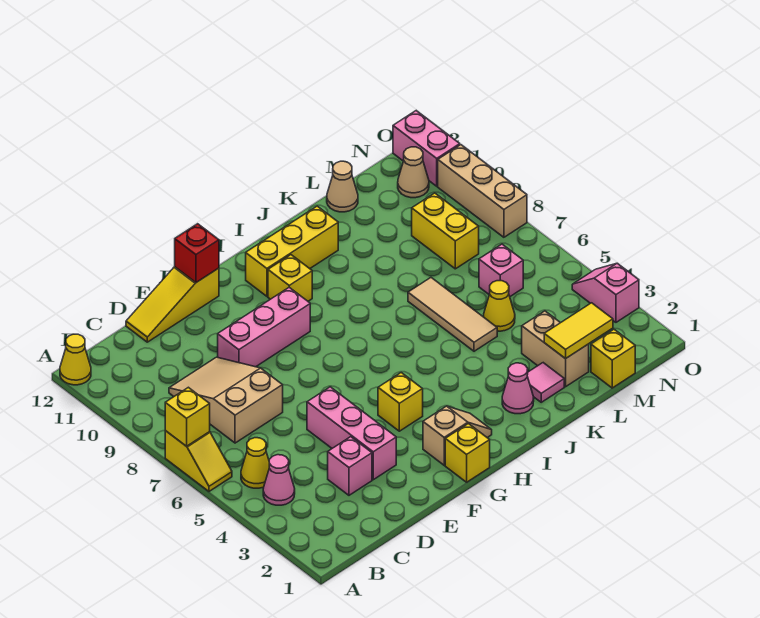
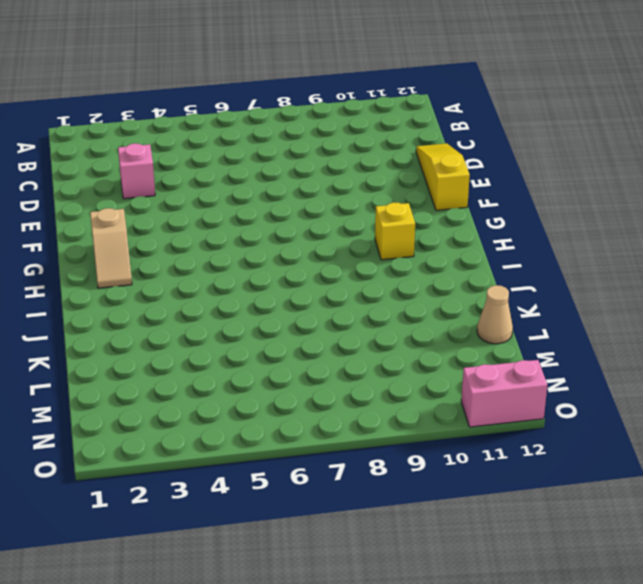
none -> yellow slope A6:A7 level 1 top 7
none -> yellow cone A12 level 1
none -> pink cone B4 level 1
none -> yellow cone B5 level 1

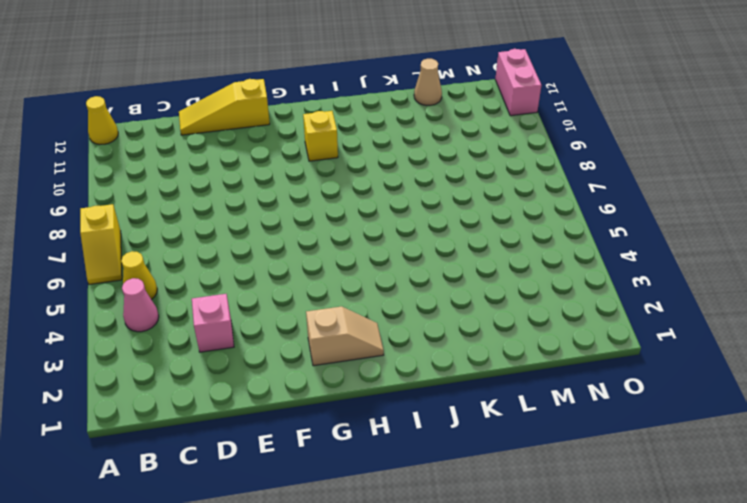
none -> tan slope C7:D9 level 1 top 7
none -> pink brick E3:E5 level 1
none -> pink brick E9:G9 level 1
none -> yellow brick G1 level 1

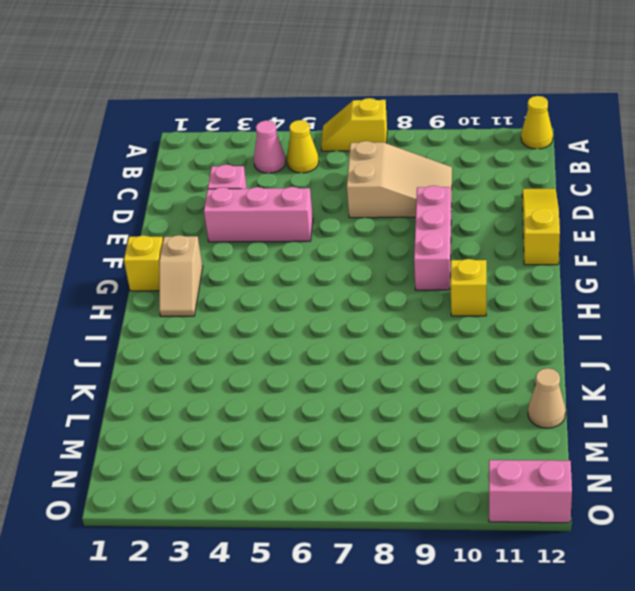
none -> yellow brick G4 level 1
none -> yellow brick H11:J11 level 1
none -> pink cone J2 level 1
none -> pink tile K2 level 1

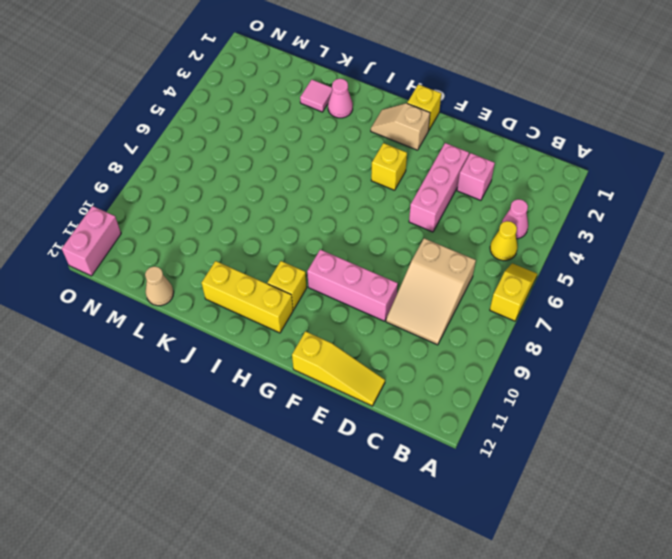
none -> yellow cone A12 level 1
none -> tan tile K5:K7 level 1
none -> tan brick L2:L3 level 1
none -> yellow cone L5 level 1

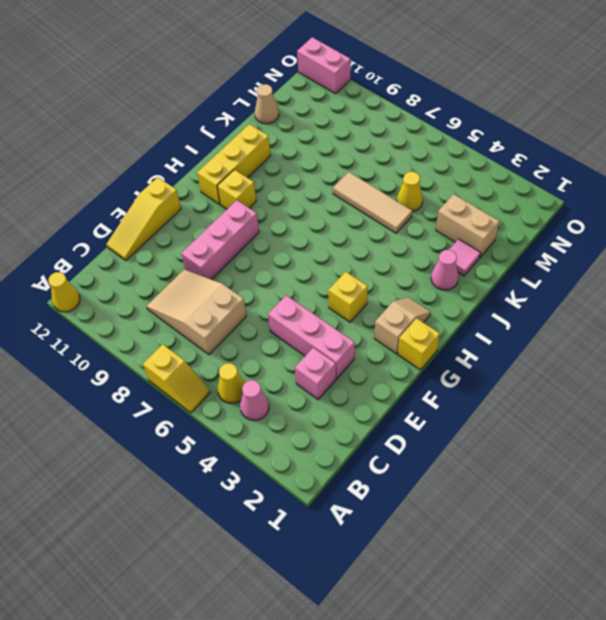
none -> yellow brick M1 level 1
none -> pink brick M6 level 1
none -> yellow brick M8:M9 level 1
none -> tan cone N11 level 1

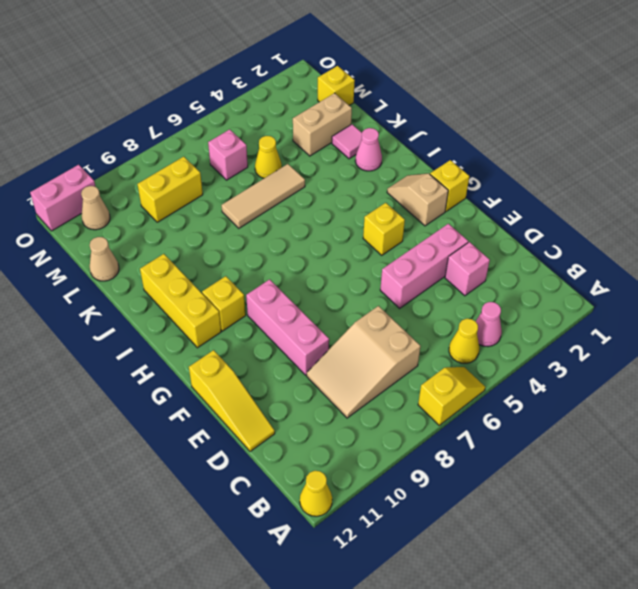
none -> pink slope O3:O4 level 1 top 3
none -> tan brick O8:O10 level 1
none -> yellow brick A7 level 2
none -> red brick F12 level 2

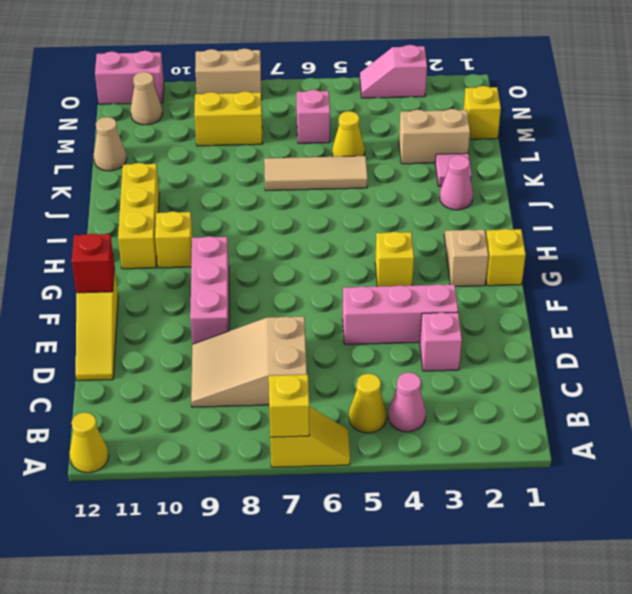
tan brick O8:O9 level 1 -> tan brick O8:O10 level 1
none -> yellow tile L2:M2 level 2

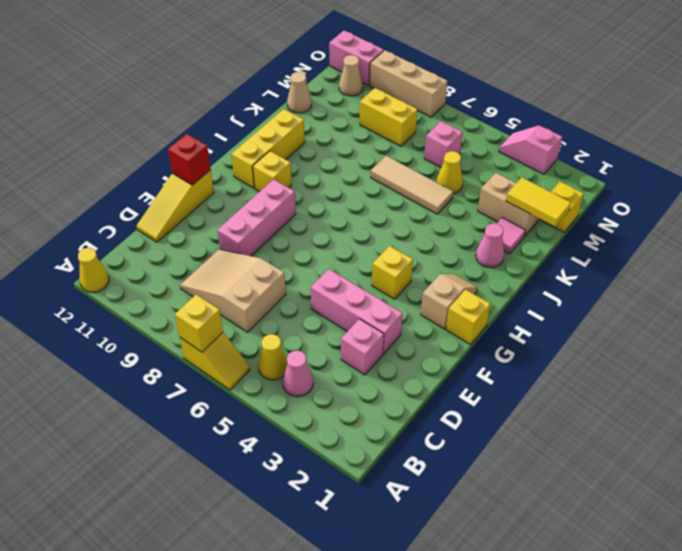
yellow tile L1:L2 level 2 -> yellow tile L2:M2 level 2

